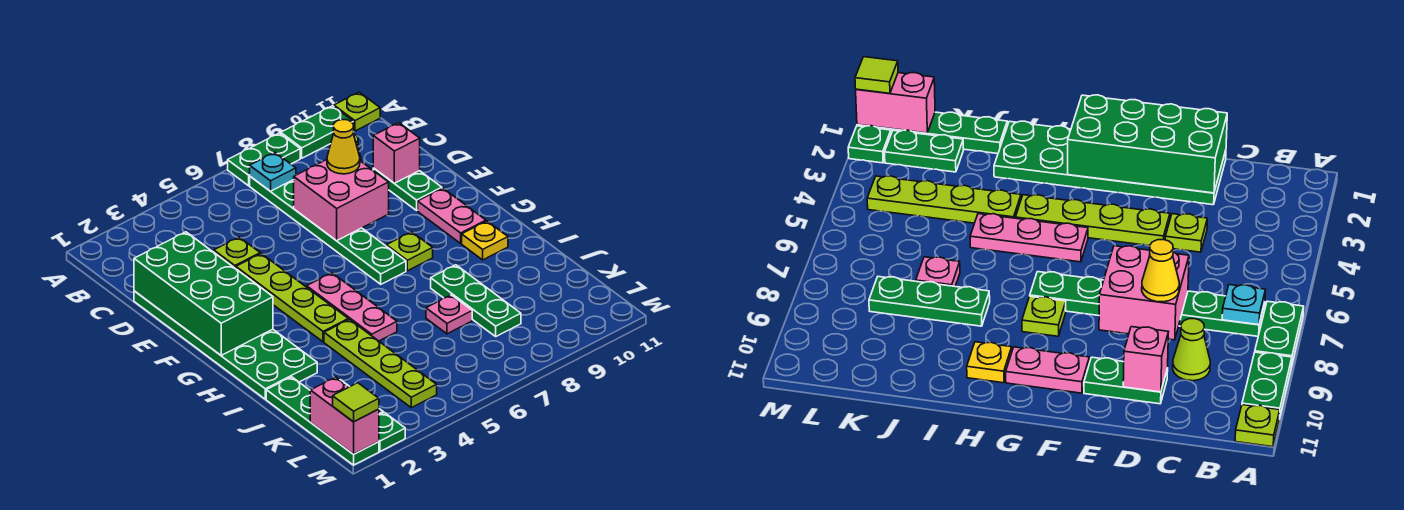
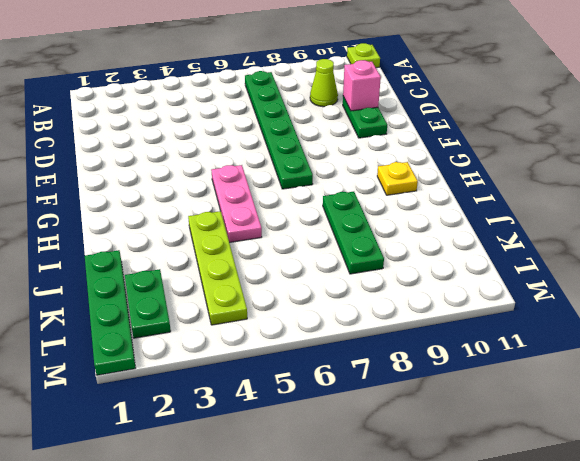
none -> green plate A7:A8 level 1
none -> green plate A9:A10 level 1
none -> green plate D1:I2 level 1

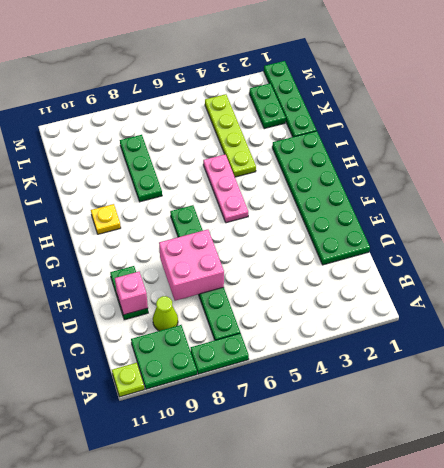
green plate A9:B10 level 1 -> green plate A9:A10 level 1
none -> lime plate D4 level 1
none -> lime plate E4:H4 level 1
none -> pink plate F10:G10 level 1

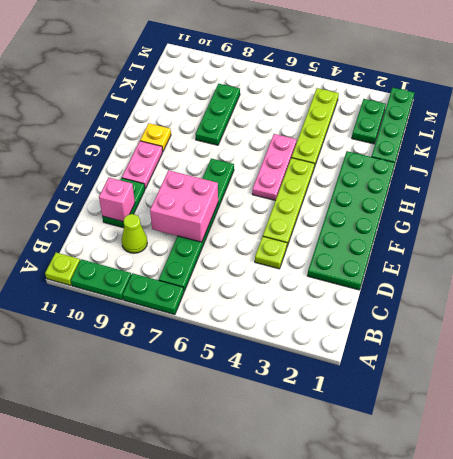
none -> lime plate G8 level 1
none -> pink plate J7 level 1
none -> green plate M2 level 1

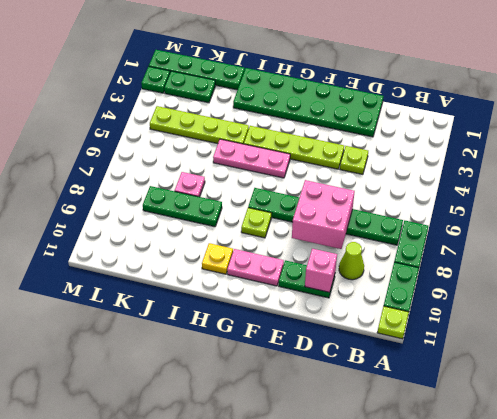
none -> cyan plate B7 level 2
none -> green brick D1:G2 level 2
none -> pink brick L1:M1 level 2

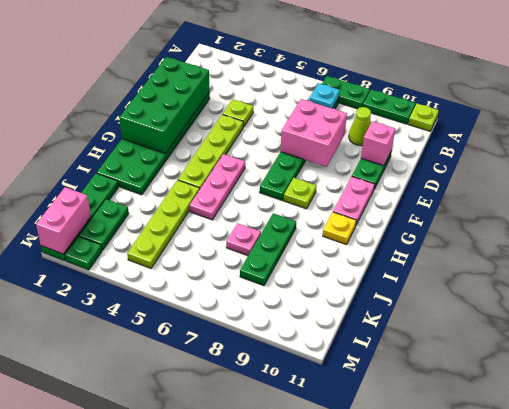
none -> yellow cone D8 level 3
none -> lime tile M1 level 3

